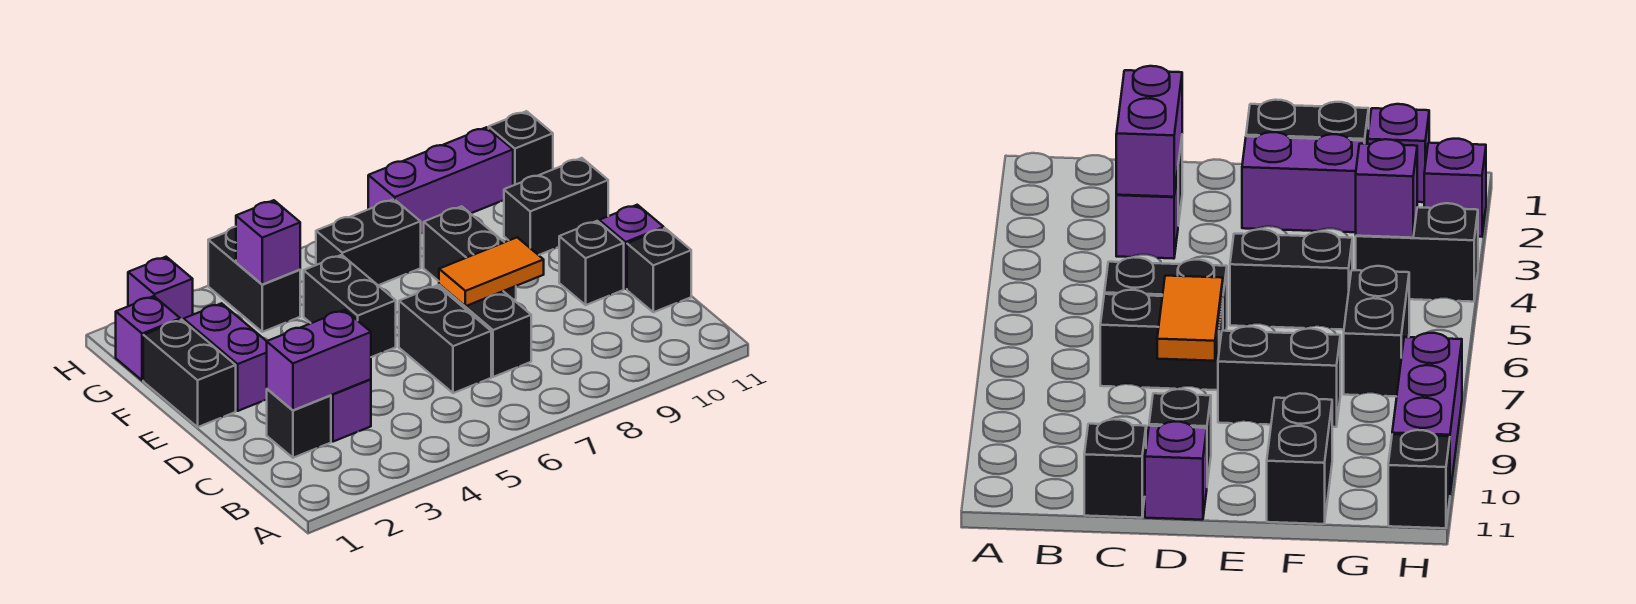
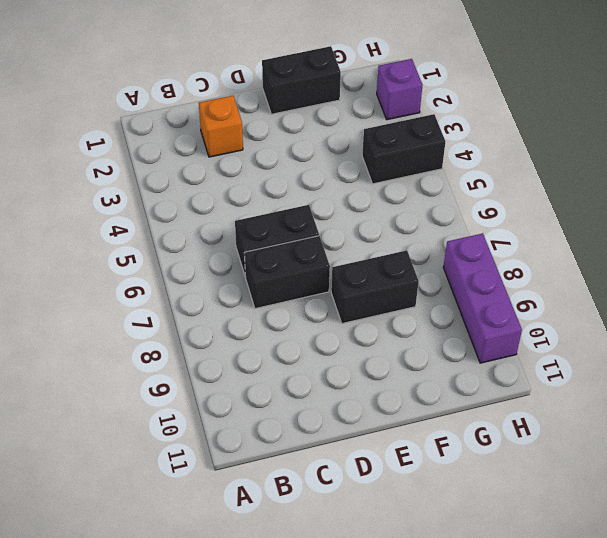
orange brick C2 level 1 -> black brick C2 level 1
none -> purple brick C3 level 1
none -> black brick C11 level 1
none -> black brick D10 level 1

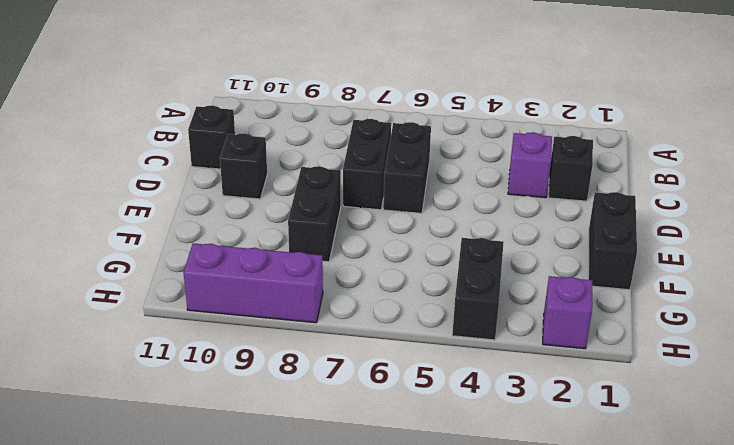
none -> purple brick D11 level 1
none -> purple brick E2:F2 level 1
none -> black brick E5:F5 level 1

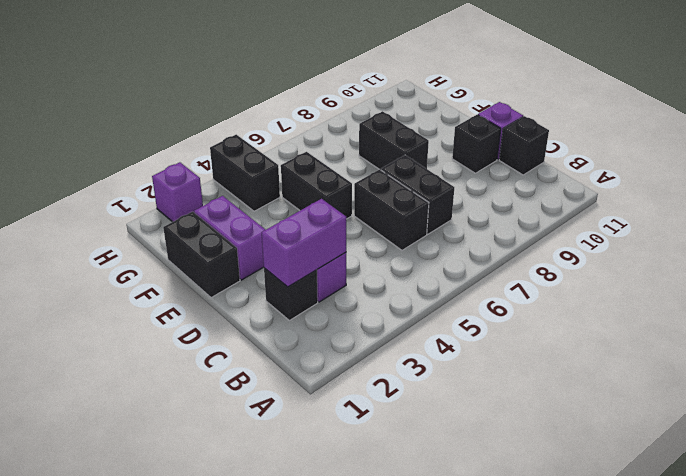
none -> black brick F10:F11 level 1
none -> purple brick G1 level 1
none -> black brick G6:G7 level 1

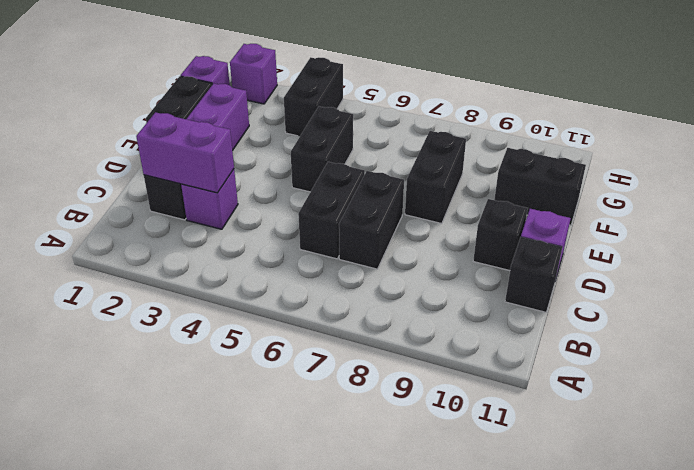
none -> black brick G6:G7 level 1
none -> purple brick H8:H10 level 1
none -> black brick H11 level 1

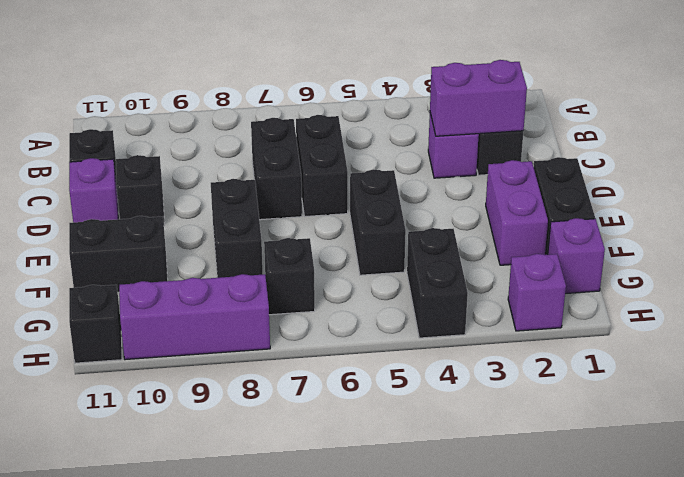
black brick G7 level 1 -> black brick G6:G7 level 1
none -> orange tile D7:D8 level 2
none -> purple brick G4 level 2

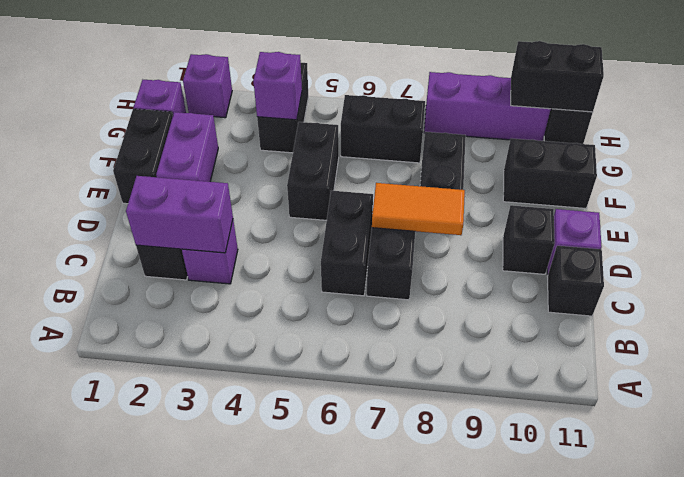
black brick H10:H11 level 2 -> none

